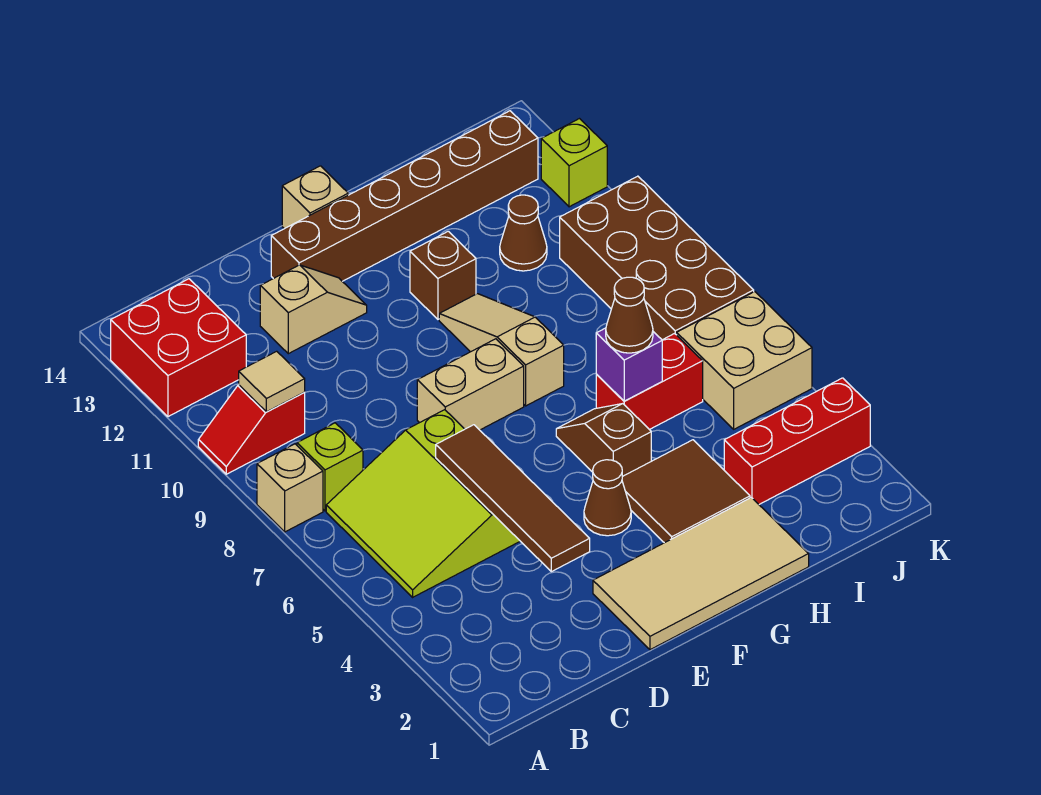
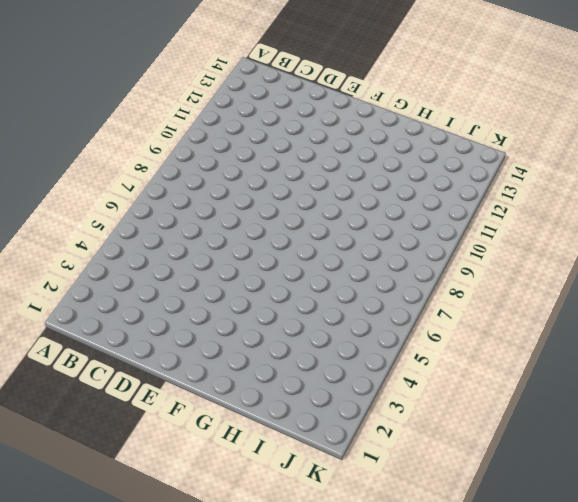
none -> tan brick A8 level 1
none -> red slope A10:B10 level 1 top B
none -> red brick A12:B13 level 1

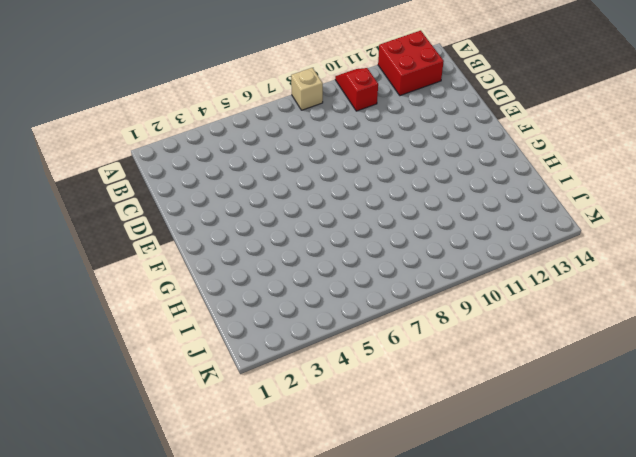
none -> lime slope B5:D7 level 1 top D
none -> lime brick B8 level 1
none -> tan slope D12:E12 level 1 top D

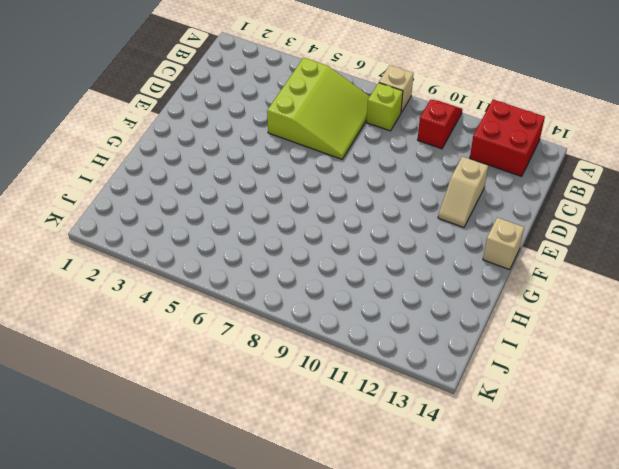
lime slope B5:D7 level 1 top 5 -> lime slope B5:D7 level 1 top D
none -> tan tile E1:H2 level 1
none -> tan brick E8:F8 level 1
none -> brown brick E13:J13 level 1

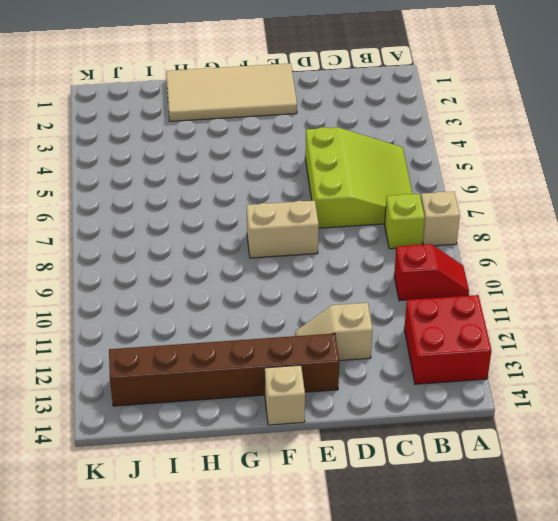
none -> brown cone F4 level 1
none -> brown tile G3:H4 level 1
none -> brown slope G5:G6 level 1 top 5

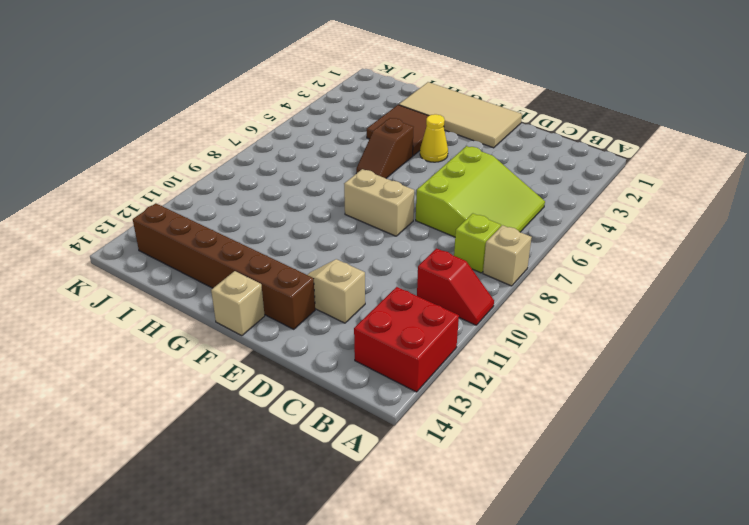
yellow cone F4 level 1 -> brown cone F4 level 1
none -> tan slope G8:G10 level 1 top 8
none -> brown brick G11 level 1
none -> red brick H6:I6 level 1

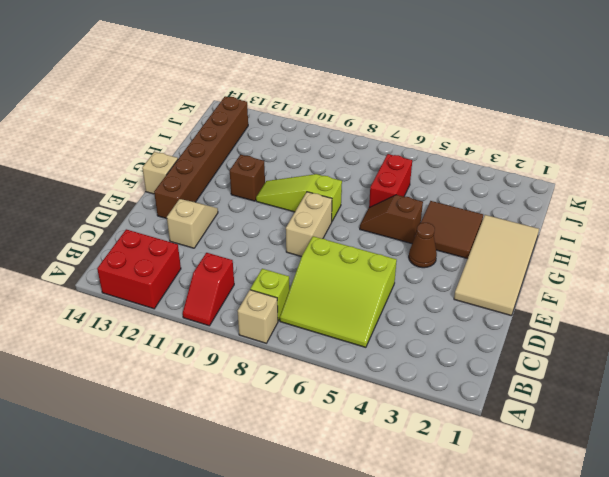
lime slope G8:G10 level 1 top 8 -> tan slope G8:G10 level 1 top 8
none -> red brick I3:K3 level 1
none -> brown cone I11 level 1
none -> tan brick J5:K6 level 1

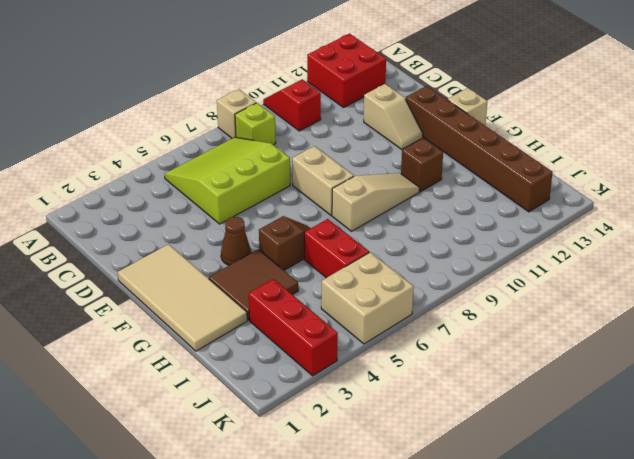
none -> brown cone I11 level 1
none -> brown brick J7:K10 level 1
none -> lime brick K12 level 1

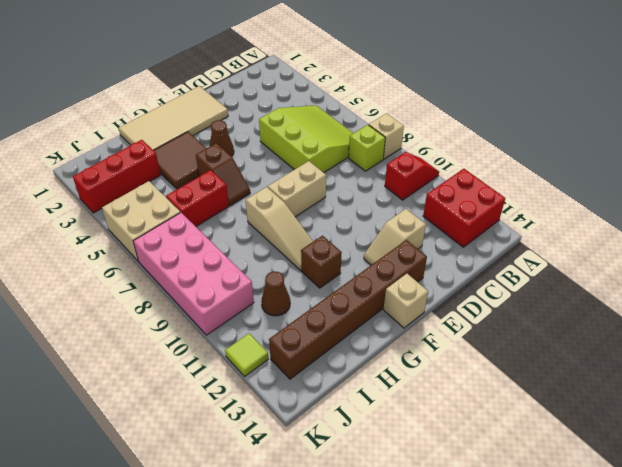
pink brick J7:K10 level 1 -> brown brick J7:K10 level 1
lime tile K12 level 1 -> lime brick K12 level 1
none -> tan tile B10 level 2
none -> brown tile D3:D6 level 2
none -> purple brick H6 level 2

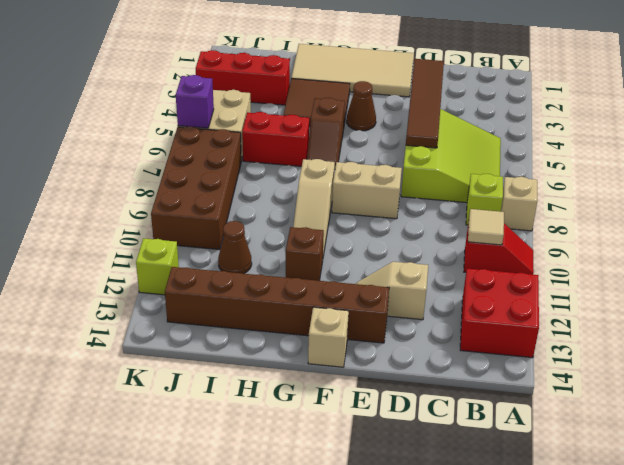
purple brick K6 level 2 -> purple brick H6 level 2
none -> brown cone H6 level 3

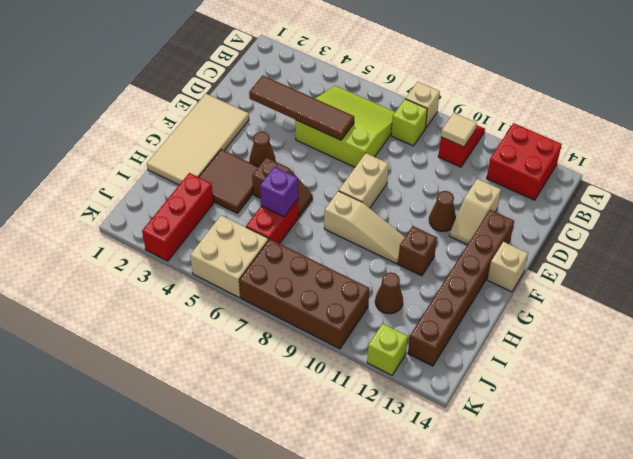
brown cone E11 level 1 -> brown cone H6 level 3

